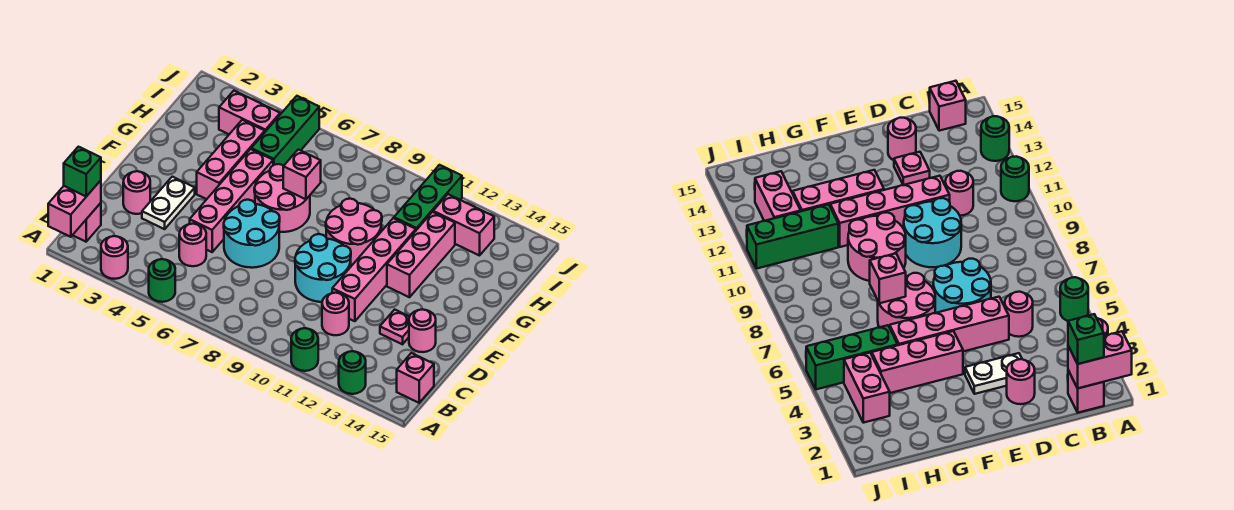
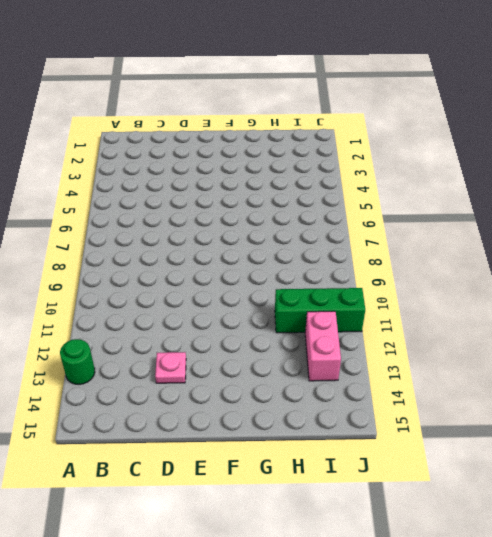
none -> pink round brick A3 level 1
none -> green round brick A5 level 1
none -> green round brick A11 level 1

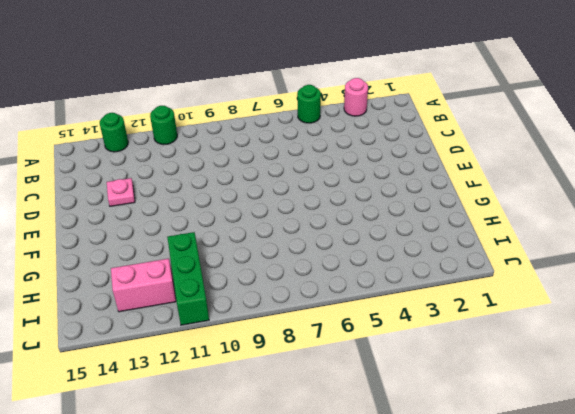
none -> pink brick B1 level 1
none -> pink brick B15 level 1
none -> pink round brick C5 level 1

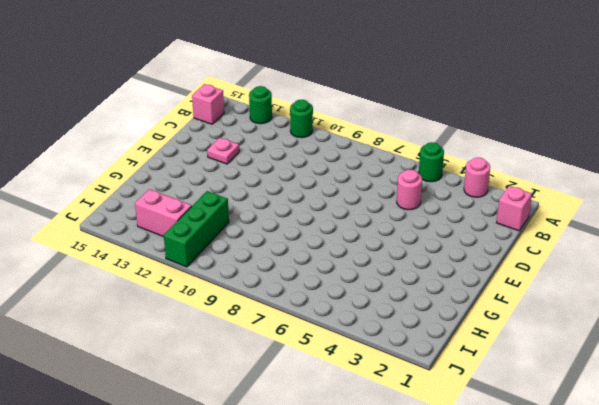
none -> pink round brick C11 level 1
none -> pink round brick D2 level 1
none -> white plate D3:E3 level 1

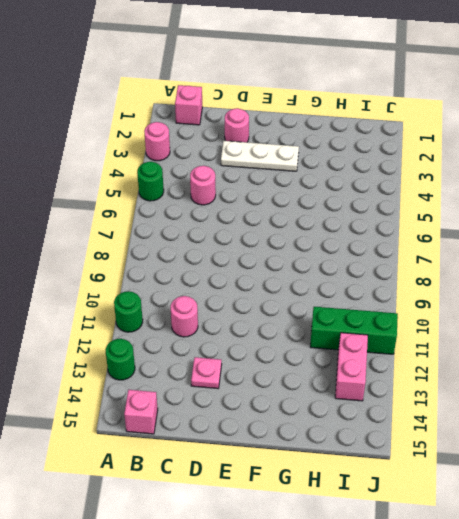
white plate D3:F3 level 1 -> white plate D3:E3 level 1
none -> pink brick D5:G5 level 1
none -> cyan round brick D6:E7 level 1
none -> cyan round brick D9:E10 level 1

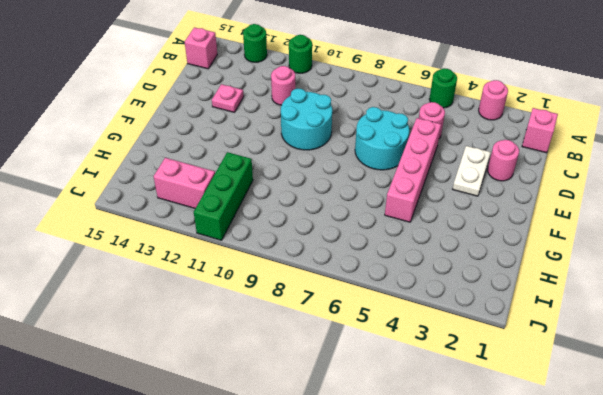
none -> pink brick D11:G11 level 1
none -> pink round brick D14 level 1
none -> pink brick F4:H4 level 1

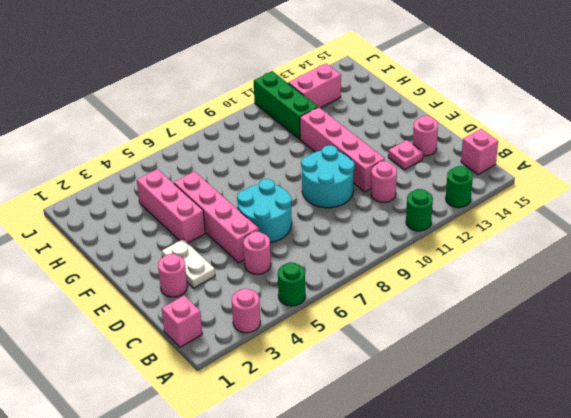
none -> pink round brick F6:G7 level 1
none -> pink round brick F9:G10 level 1
none -> pink brick F12:H12 level 1

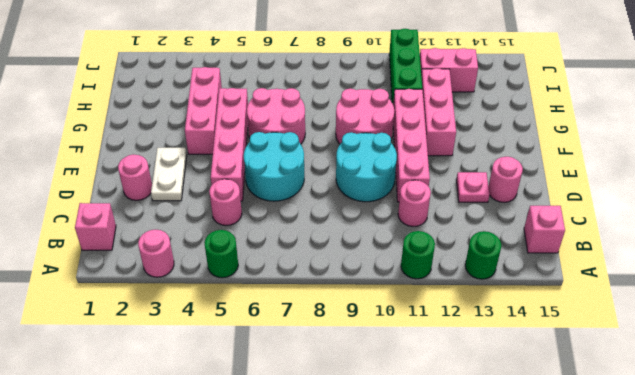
none -> green brick H5:J5 level 1
none -> pink brick I3:I4 level 1
none -> pink brick A1:B1 level 2

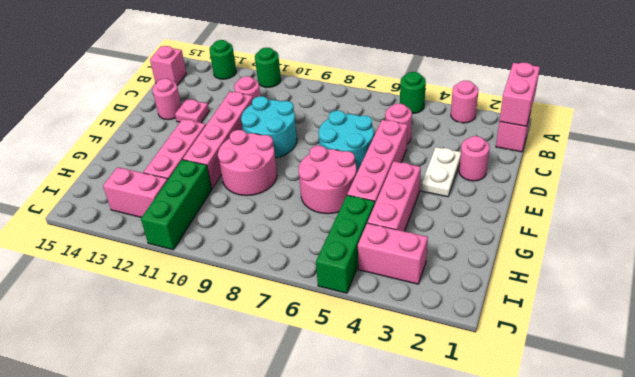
none -> pink brick G7 level 2
none -> green brick B1 level 3

